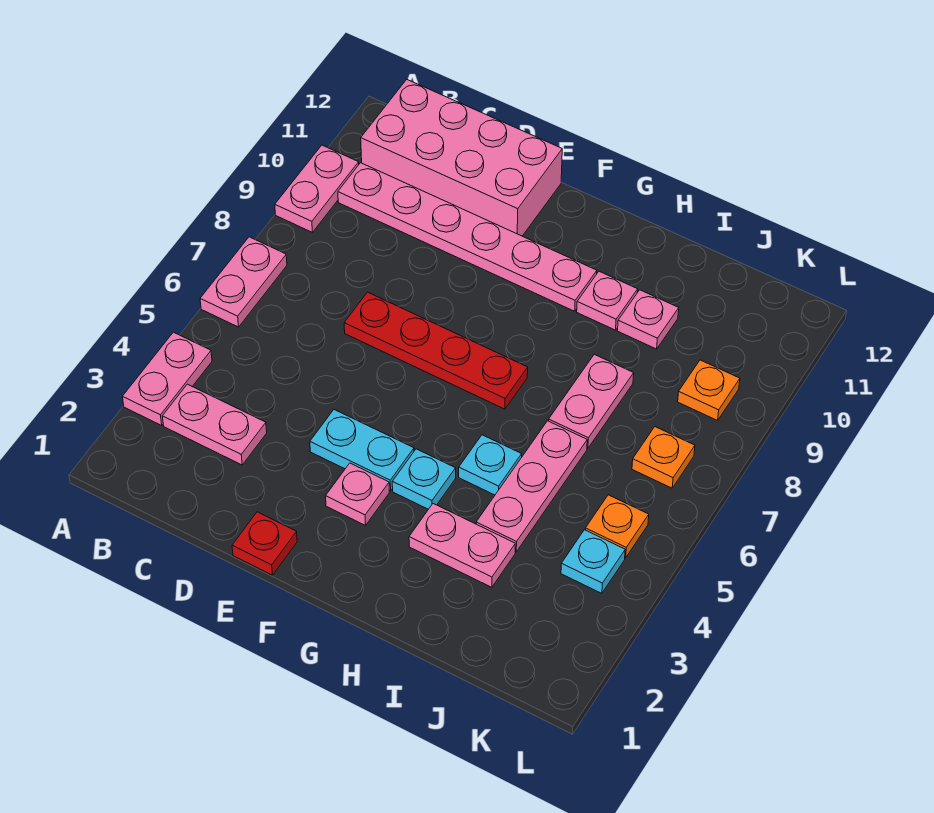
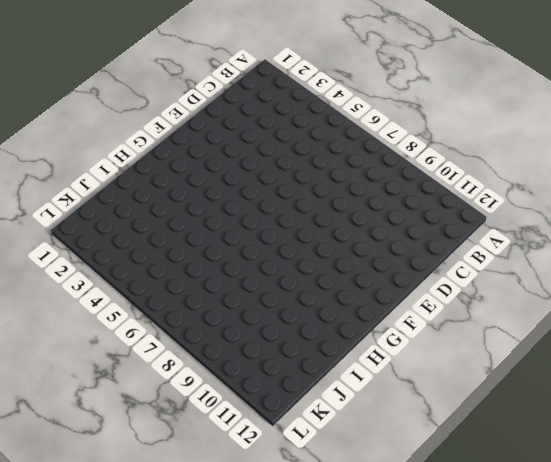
none -> pink plate A3:A4 level 1
none -> pink plate A6:A7 level 1
none -> pink plate A9:A10 level 1

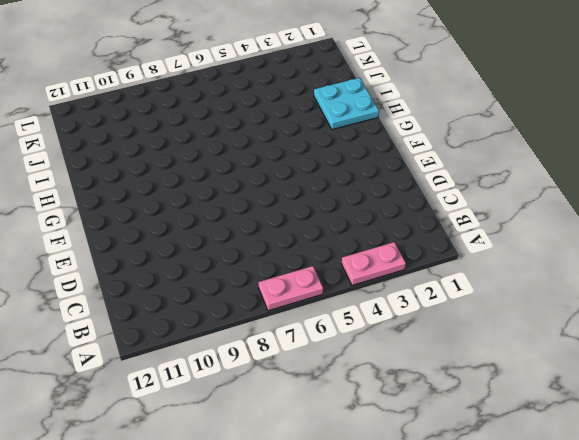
cyan plate H1:I2 level 1 -> none
none -> pink plate A9:A10 level 1
none -> pink plate B3:C3 level 1
none -> pink plate B10:G10 level 1

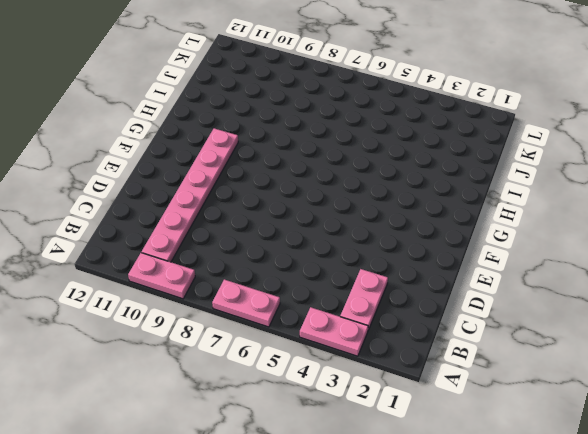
none -> pink brick B11:E12 level 1
none -> red plate D7:G7 level 1
none -> red plate E1 level 1

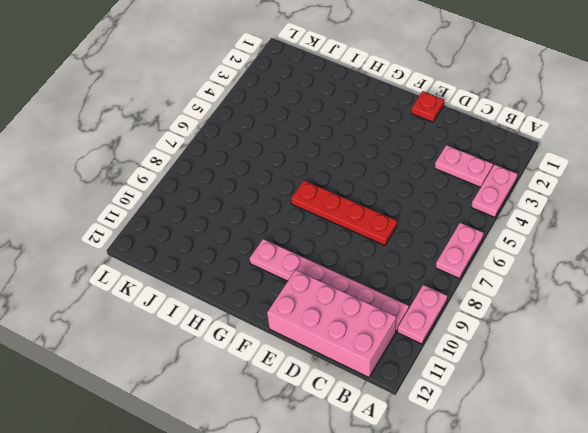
none -> cyan plate E4:F4 level 1
none -> pink plate F3 level 1
none -> cyan plate G4 level 1

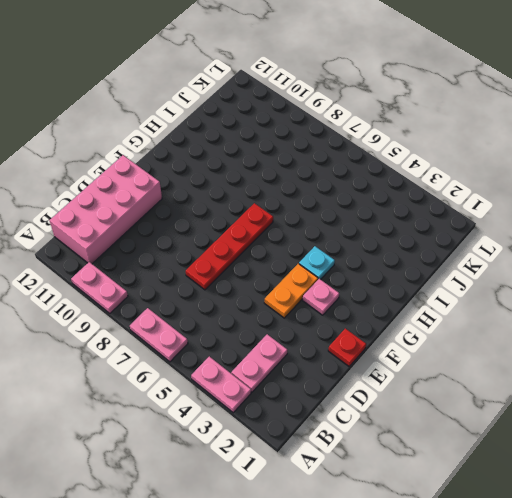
orange plate E4:F4 level 1 -> cyan plate E4:F4 level 1
none -> pink plate B10:G10 level 1
none -> pink plate H3:I3 level 1
none -> cyan plate H5 level 1

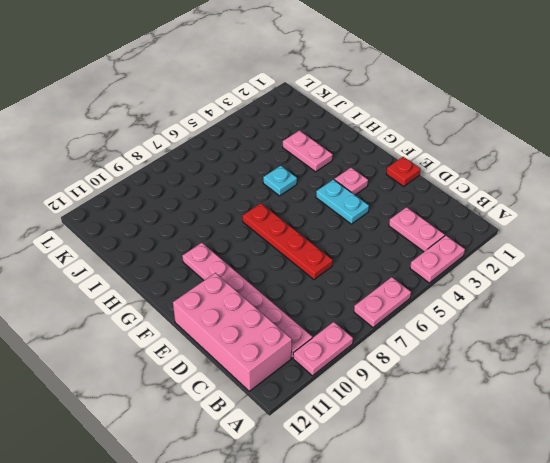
none -> cyan plate G4 level 1
none -> pink plate H10 level 1
none -> pink plate I4:I6 level 1

